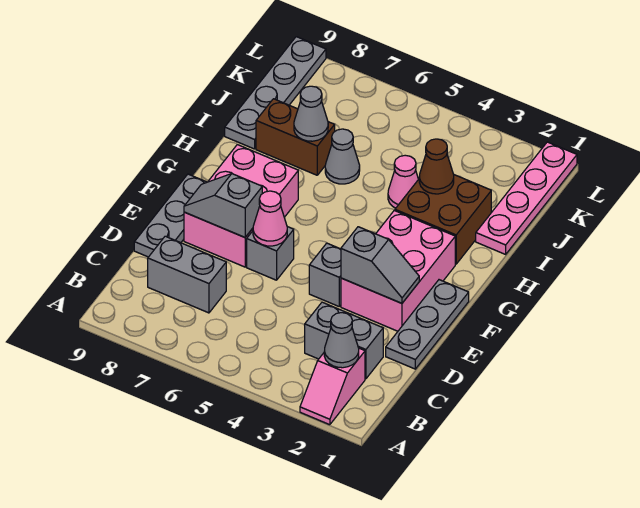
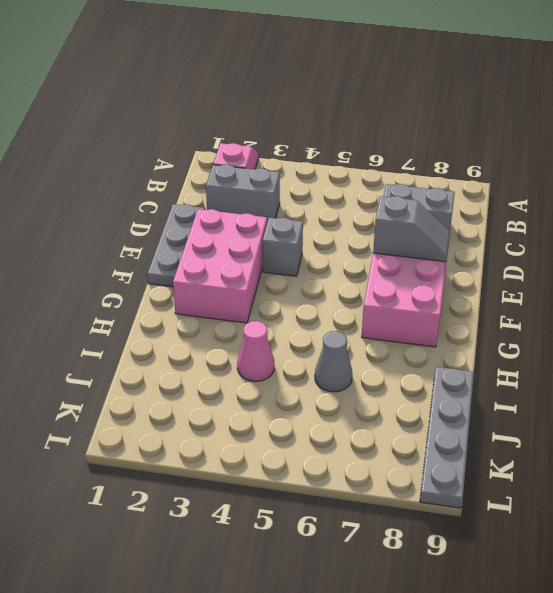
none -> grey plate D9:F9 level 1
none -> grey brick E6 level 1
none -> brown brick H2:I3 level 1

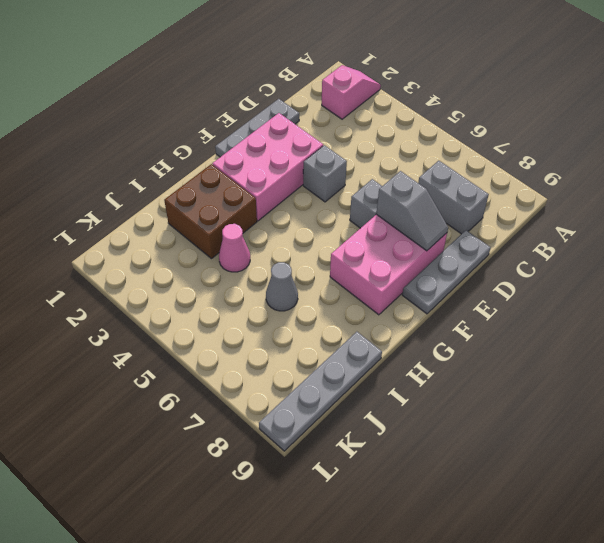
none -> grey brick C2:C3 level 1
none -> pink plate I1:L1 level 1
none -> brown brick I7:I8 level 1

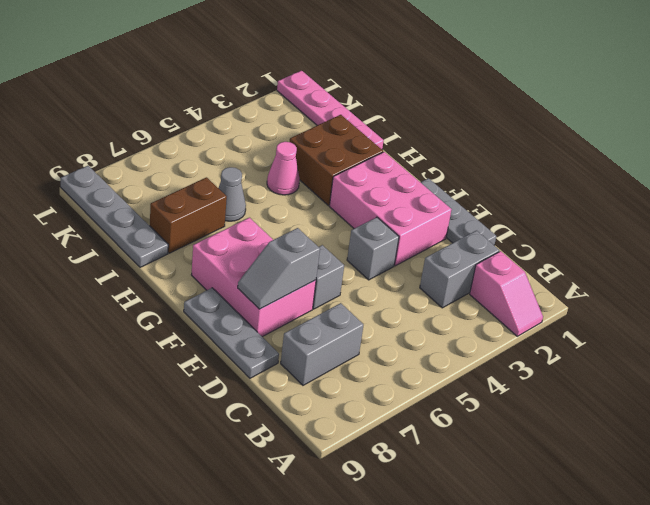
none -> grey cone B2 level 2
none -> grey slope E2:E3 level 2 top 3
none -> pink cone E6 level 2

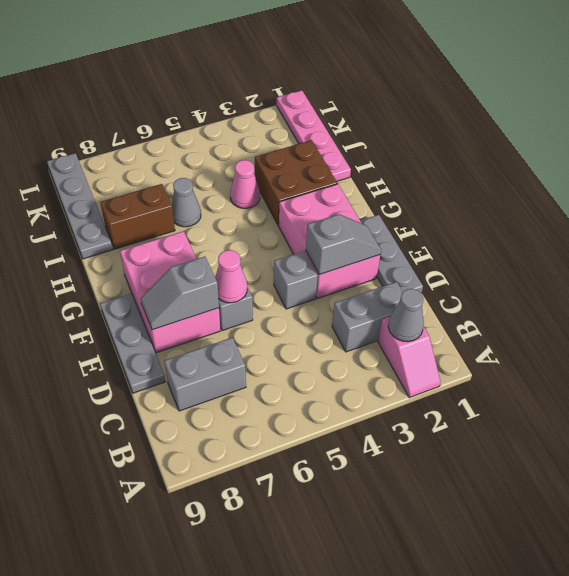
none -> brown cone I3 level 2
none -> grey cone I7 level 2

